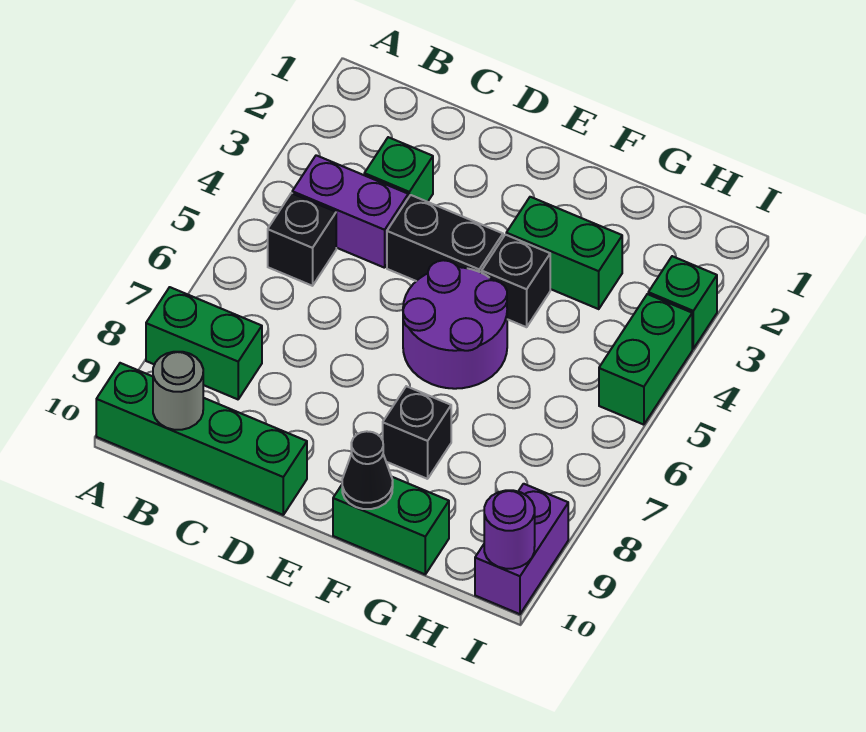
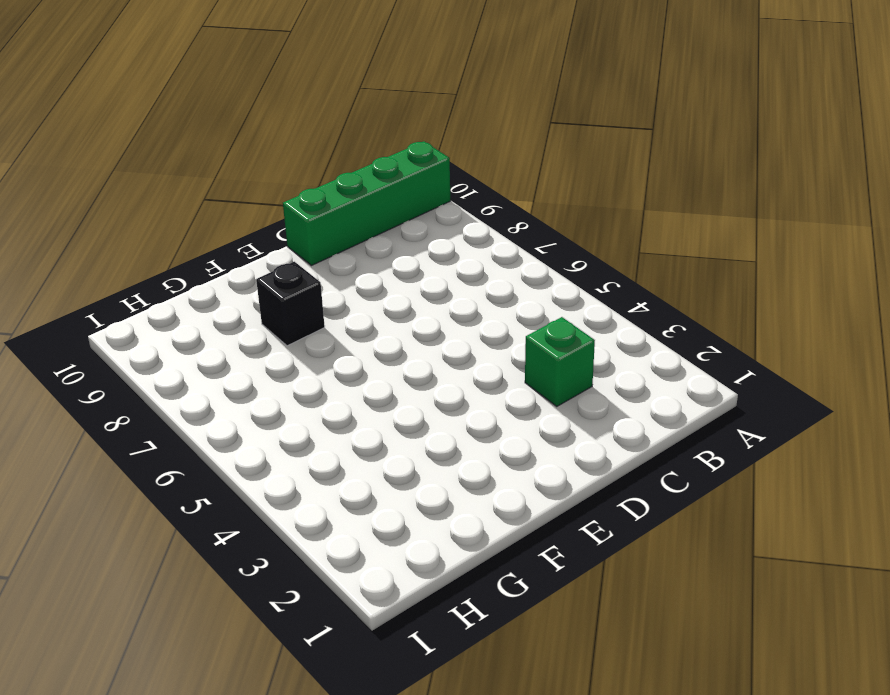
none -> green brick A8:B8 level 1
none -> purple brick B4:C4 level 1
none -> black brick B5 level 1

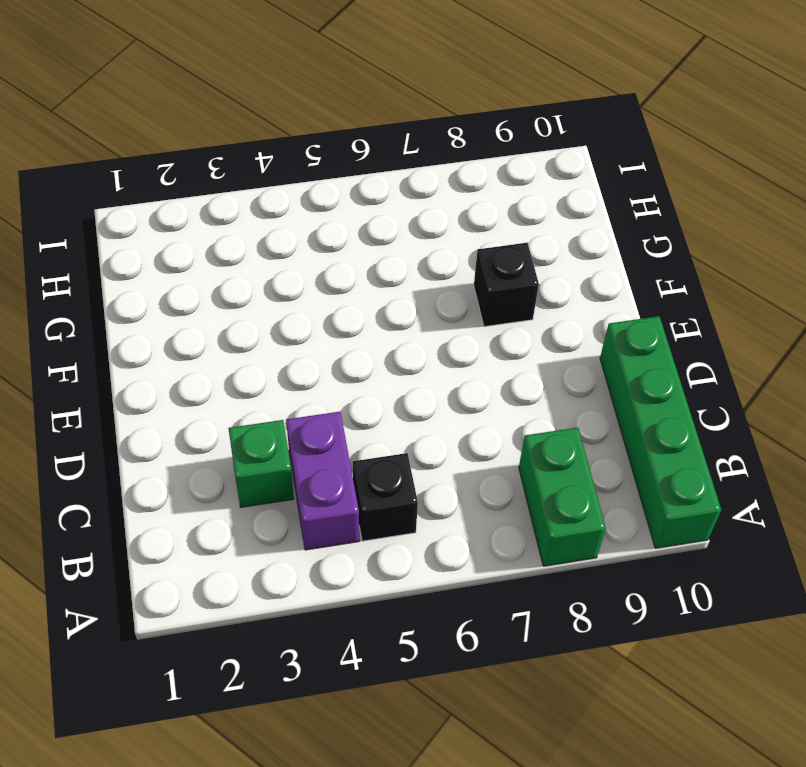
none -> black brick D4:E4 level 1
none -> purple round brick E5:F6 level 1
none -> green brick F3:G3 level 1

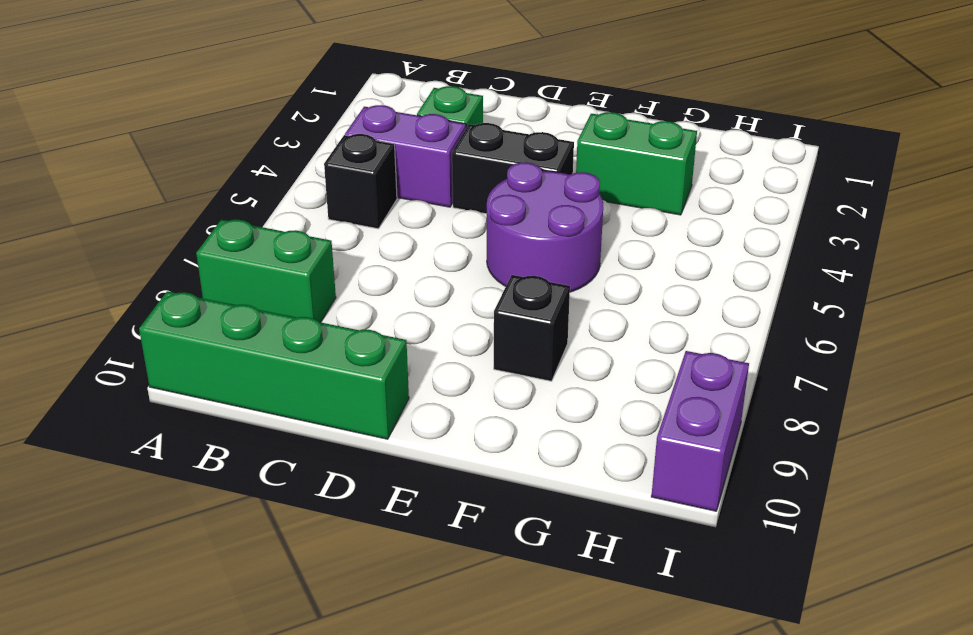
none -> black brick F4 level 1
none -> green brick F10:G10 level 1
none -> green brick I3 level 1

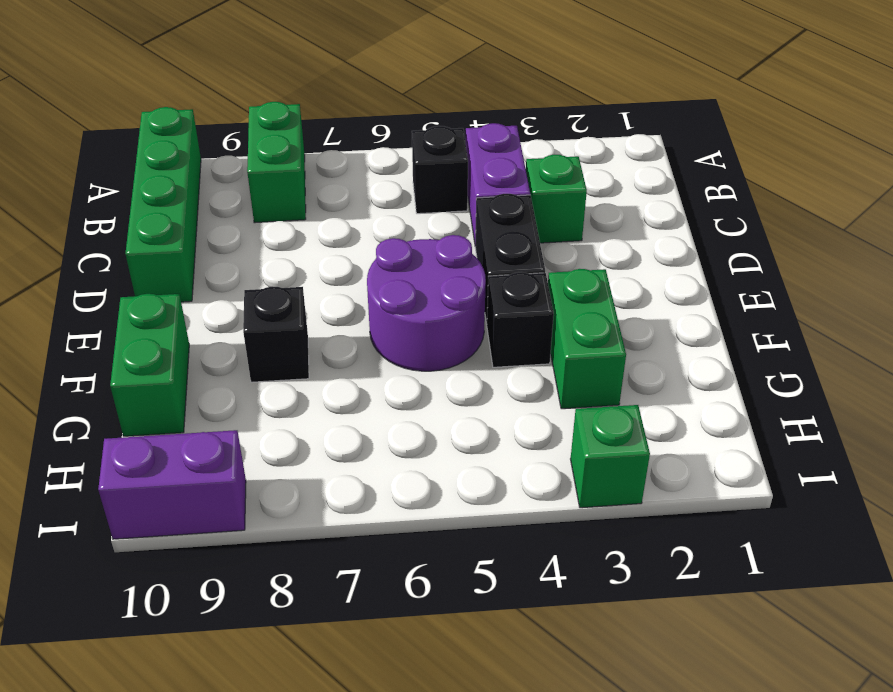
none -> green brick I4:I5 level 1
none -> grey round brick B10 level 2
none -> black cone F10 level 2

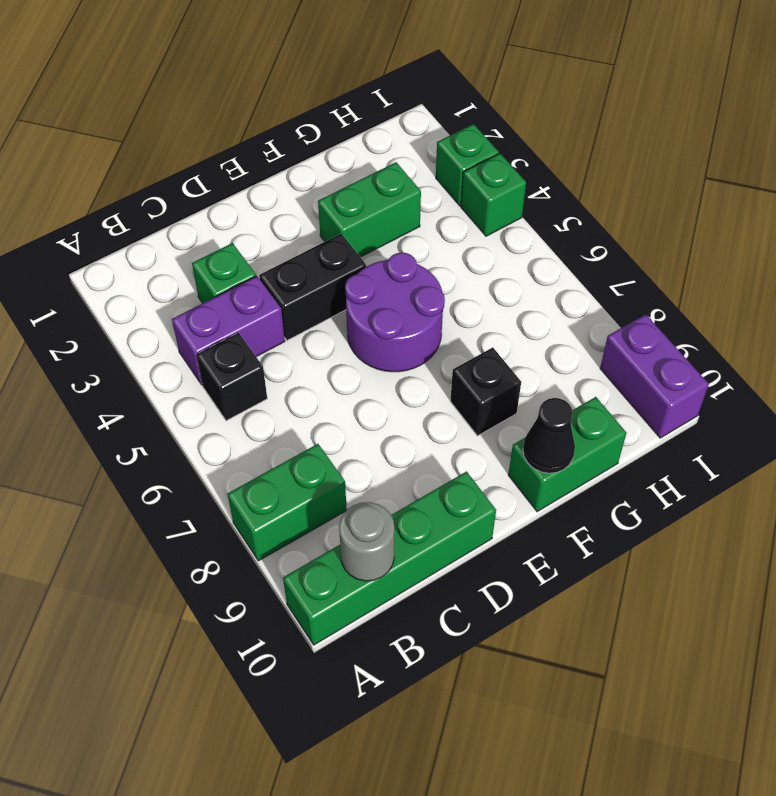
green brick I4 level 1 -> green brick I4:I5 level 1
none -> black brick F4 level 1
none -> purple round brick I10 level 2

